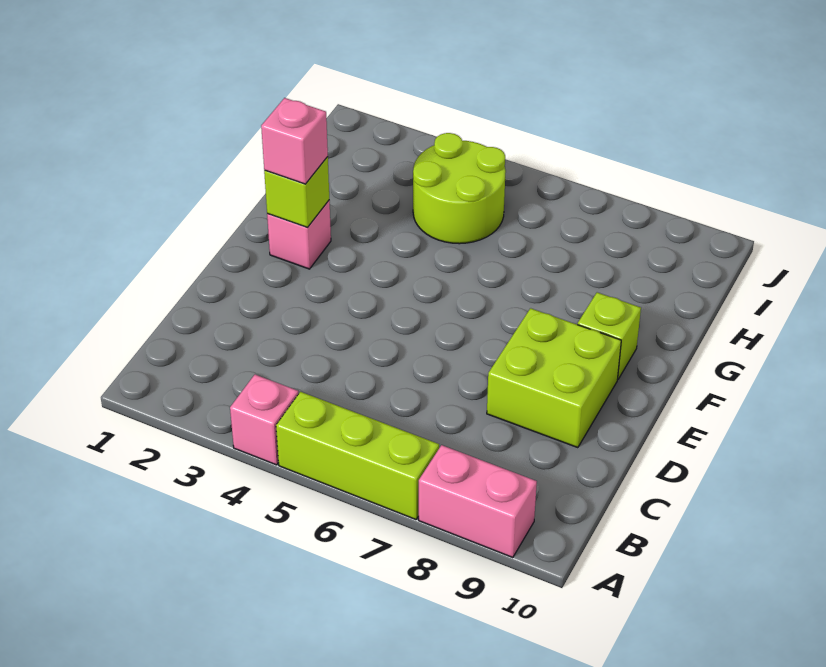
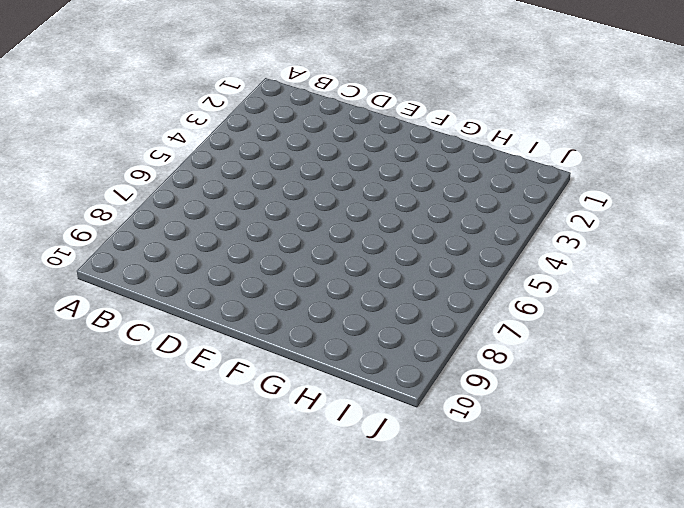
none -> pink brick A4 level 1
none -> lime brick A5:A7 level 1

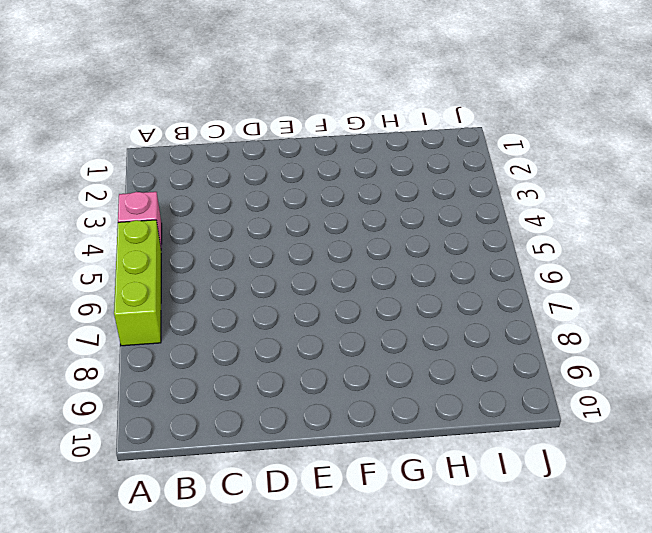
none -> pink brick A8:A9 level 1
none -> lime brick D8:E9 level 1

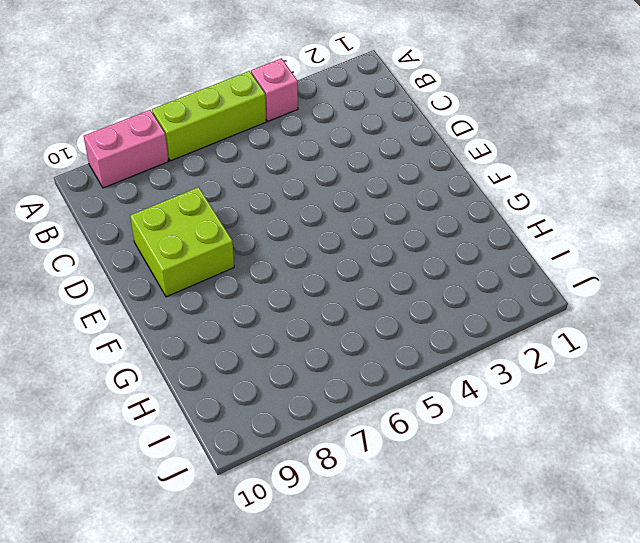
none -> pink brick F2 level 1
none -> lime brick F9 level 1

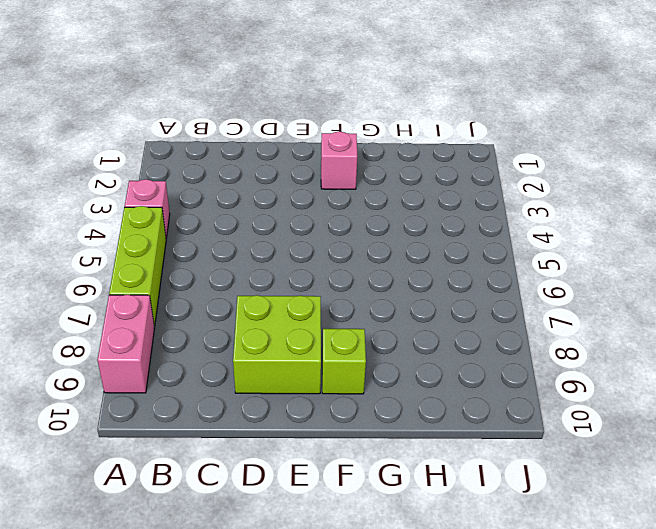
none -> lime round brick H4:I5 level 1
none -> lime brick F2 level 2

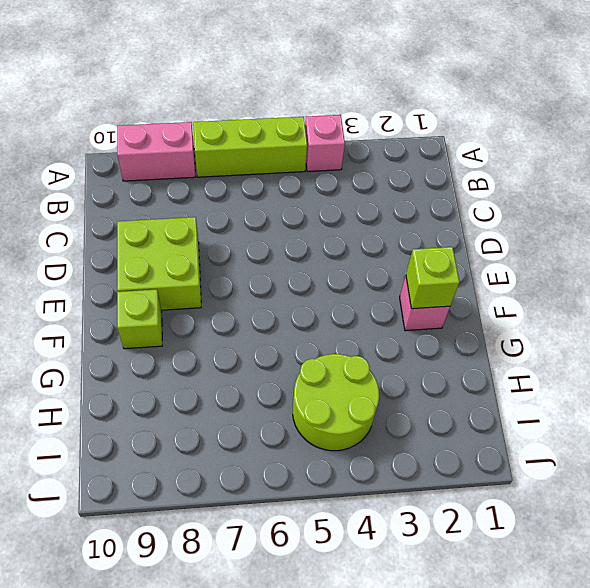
none -> pink brick F2 level 3

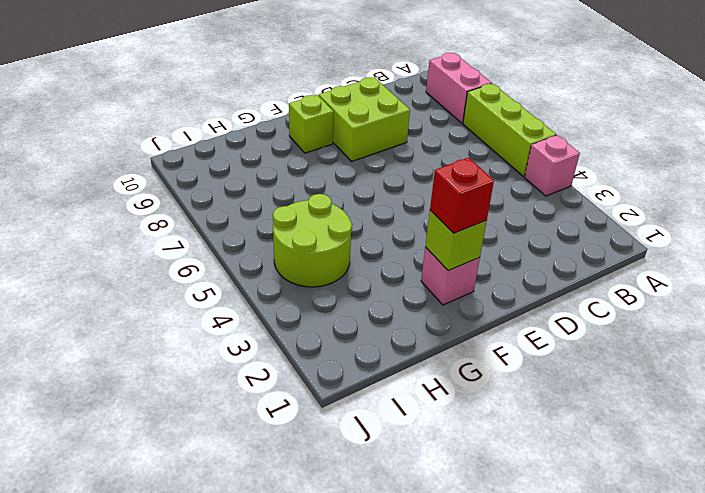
red brick F2 level 3 -> pink brick F2 level 3

